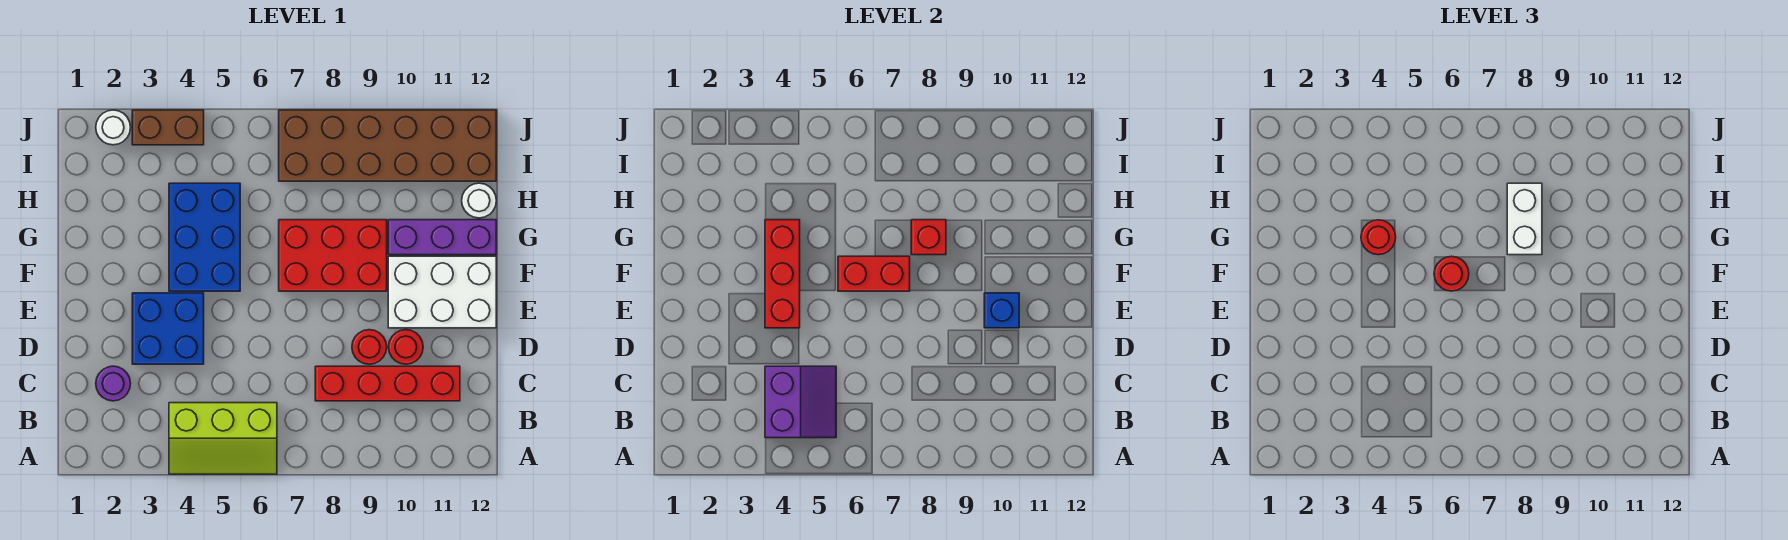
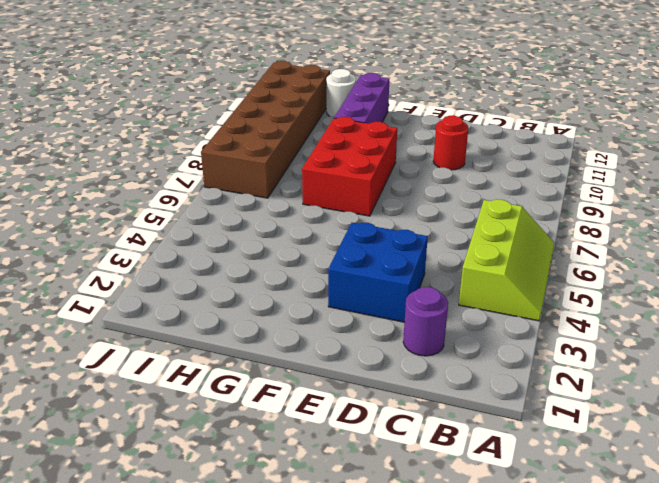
none -> red brick C8:C11 level 1
none -> red round brick D9 level 1
none -> white brick E10:F12 level 1

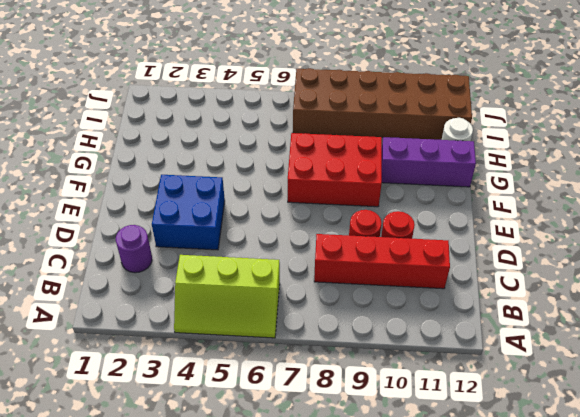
none -> white brick E10:F12 level 1
none -> blue brick F4:H5 level 1
none -> white round brick J2 level 1

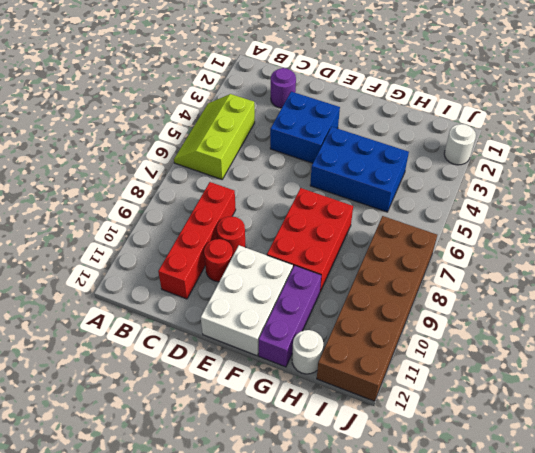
none -> brown brick J3:J4 level 1
none -> purple slope B4:C5 level 2 top 4
none -> red brick E4:G4 level 2

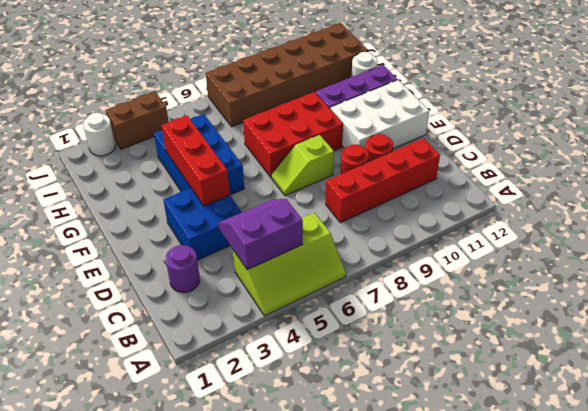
purple slope B4:C5 level 2 top B -> purple slope B4:C5 level 2 top 4
lime slope E7:E8 level 1 top 8 -> none
none -> blue brick E10 level 2
none -> red brick F6:F7 level 2
none -> red brick G8 level 2

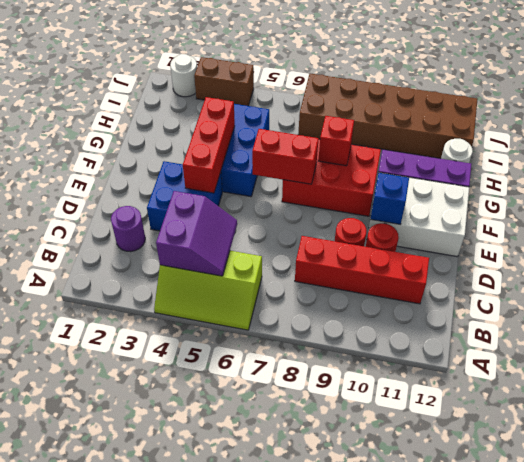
none -> red round brick F6 level 3
none -> red round brick G4 level 3
none -> white brick G8:H8 level 3

